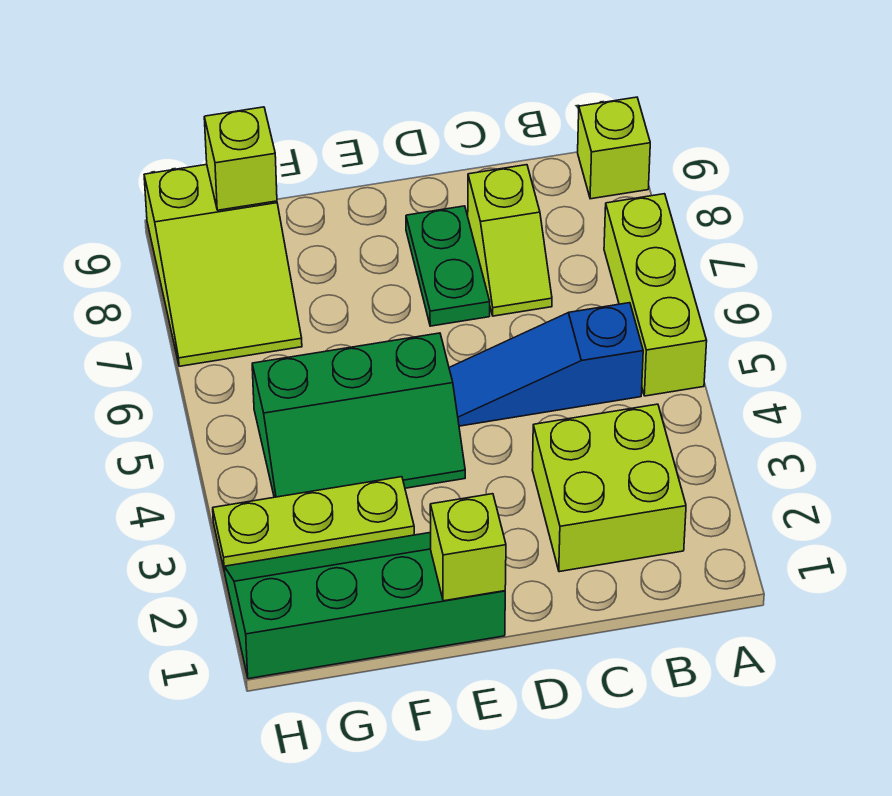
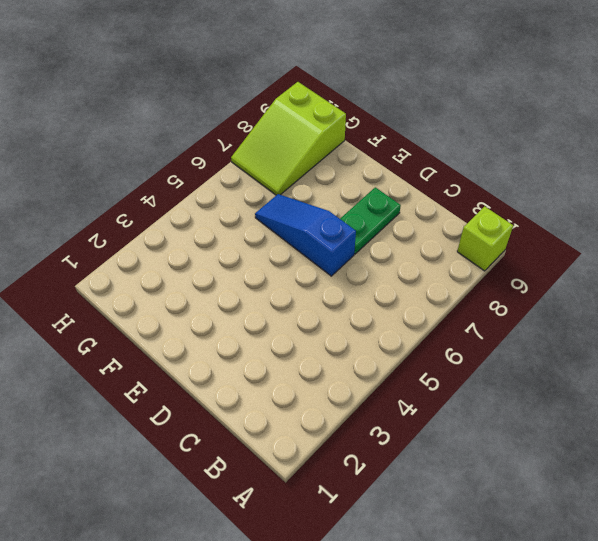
blue slope D6:F6 level 1 top D -> blue slope B5:D5 level 1 top B
none -> lime brick A5:A7 level 1
none -> lime brick B2:C3 level 1
none -> lime slope C7:C8 level 1 top 8

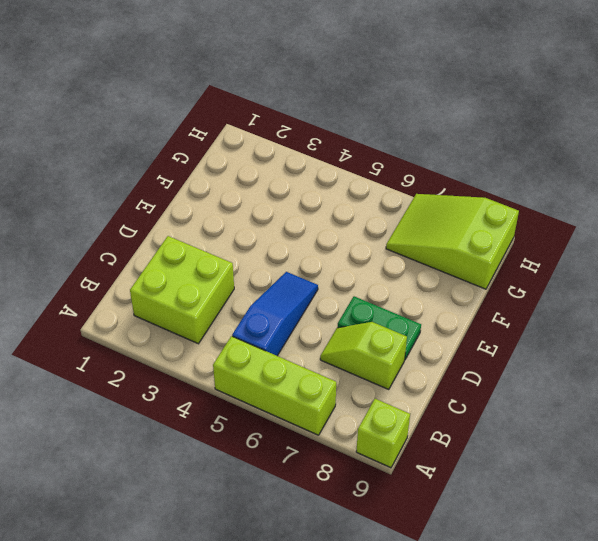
none -> green slope E1:H2 level 1 top 1
none -> green slope E4:G5 level 1 top 5
none -> lime plate F3:H3 level 1

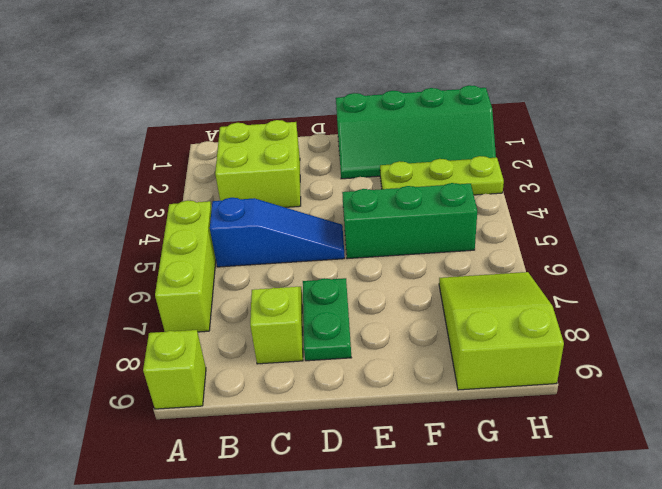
none -> lime brick E1 level 2
none -> lime brick G9 level 2

